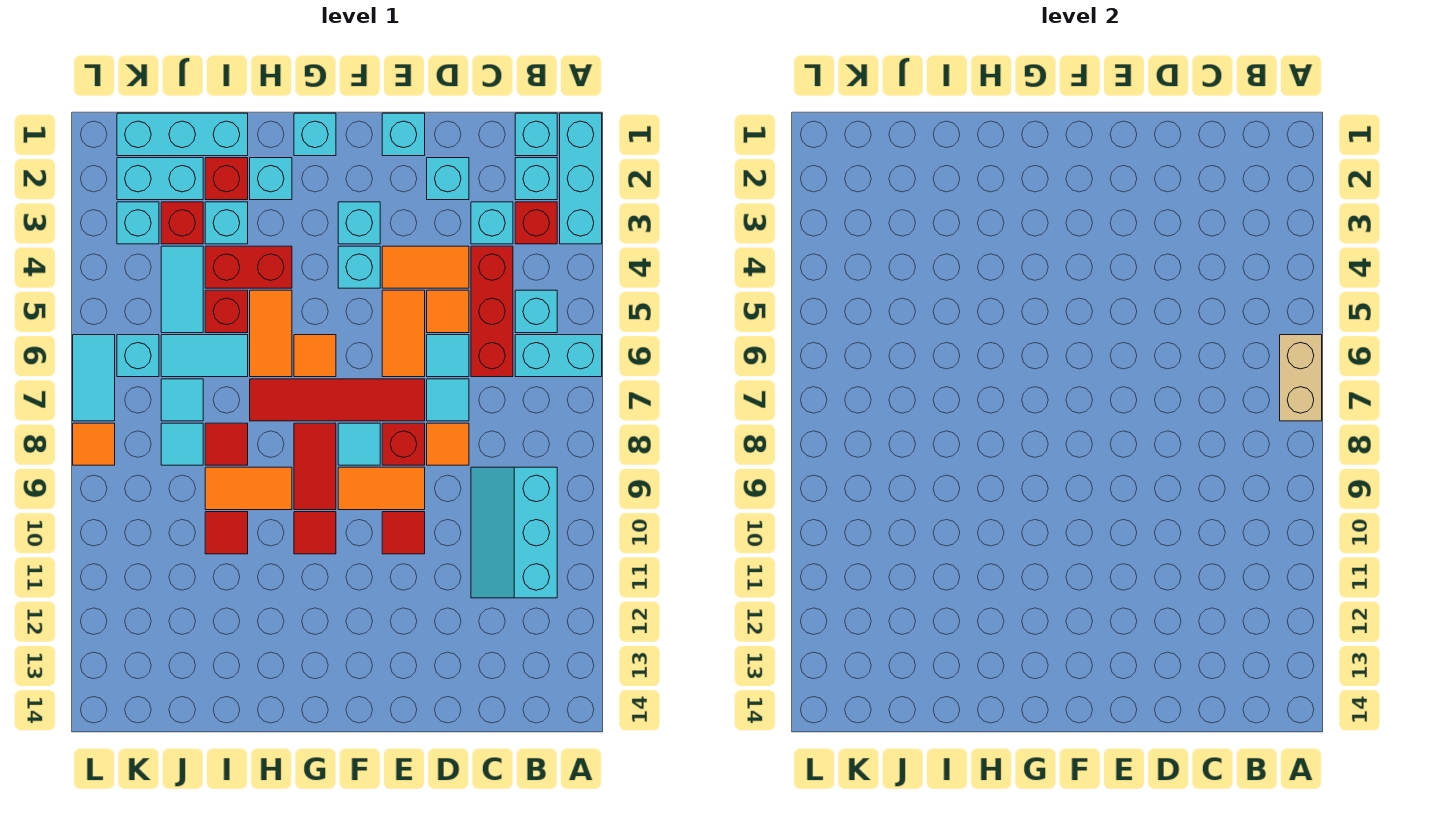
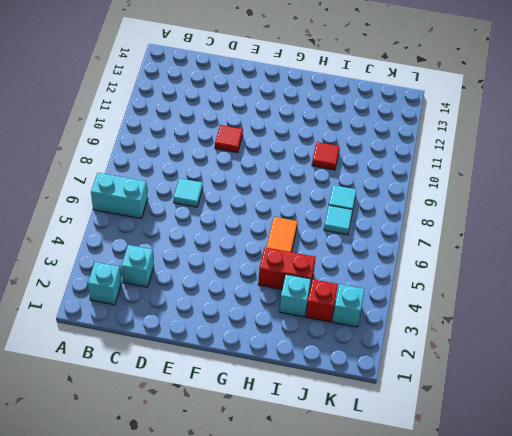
none -> cyan brick A1:A3 level 1
none -> cyan brick B1 level 1
none -> red brick B3 level 1
none -> cyan brick B5 level 1

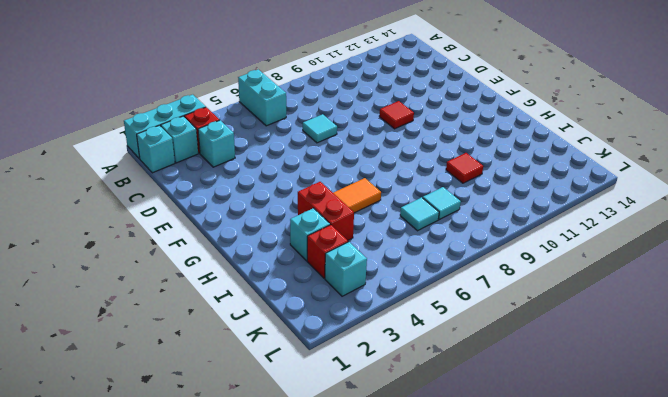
none -> cyan brick B5 level 1
none -> cyan slope B9:C11 level 1 top B
none -> red brick C4:C6 level 1
none -> cyan brick D2 level 1

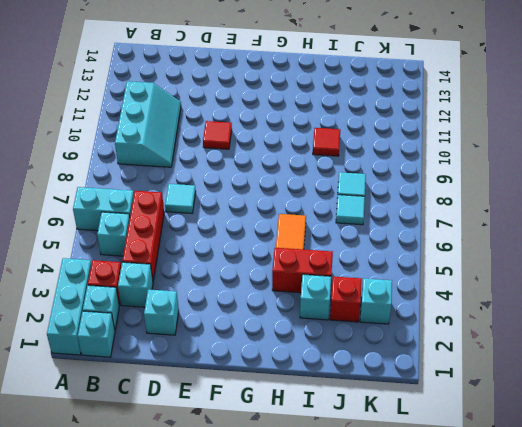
none -> orange tile D4:E4 level 1
none -> orange tile D5 level 1
none -> cyan tile D6 level 1
none -> orange tile D8 level 1

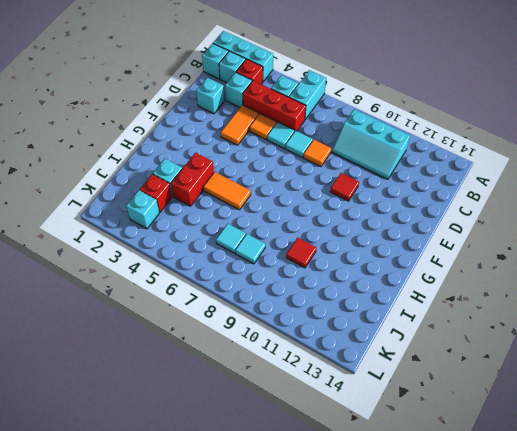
none -> cyan brick E1 level 1
none -> orange tile E5:E6 level 1
none -> red tile E7:H7 level 1
none -> red brick E8 level 1

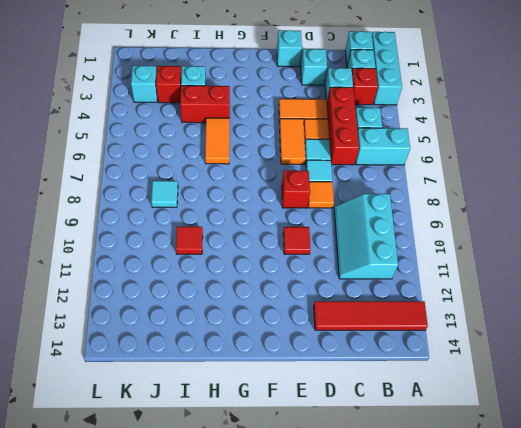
red tile A13:D13 level 1 -> red tile E7:H7 level 1
none -> orange tile E9:F9 level 1
none -> cyan brick F3 level 1
none -> cyan brick F4 level 1
none -> cyan tile F8 level 1

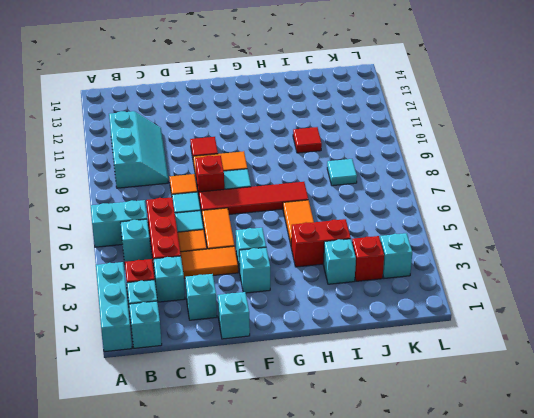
none -> cyan brick G1 level 1
none -> orange tile G6 level 1
none -> red tile G8:G9 level 1
none -> red tile G10 level 1

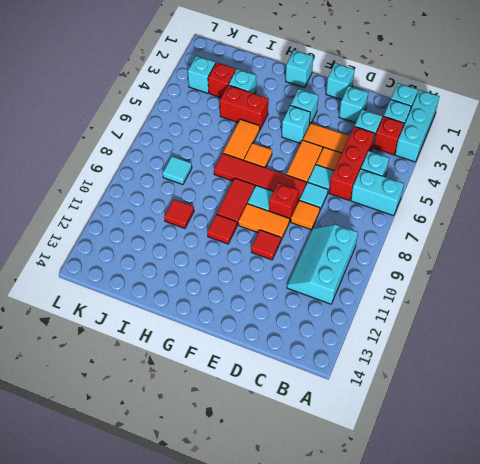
none -> cyan brick H2 level 1
none -> orange tile H9:I9 level 1
none -> cyan brick I1:K1 level 1
none -> red brick I2 level 1

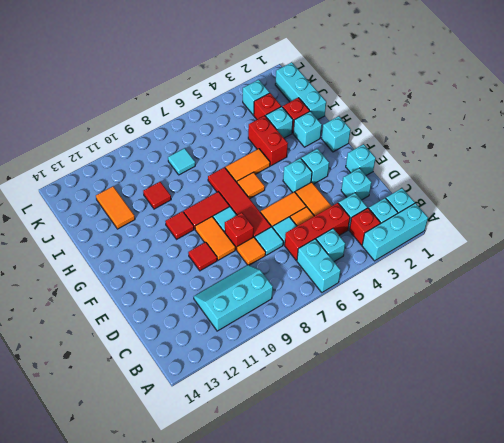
orange tile I12:J12 level 1 -> orange tile H9:I9 level 1
none -> red brick I5 level 1
none -> cyan tile I6:J6 level 1
none -> red tile I8 level 1
none -> cyan brick J2:K2 level 1

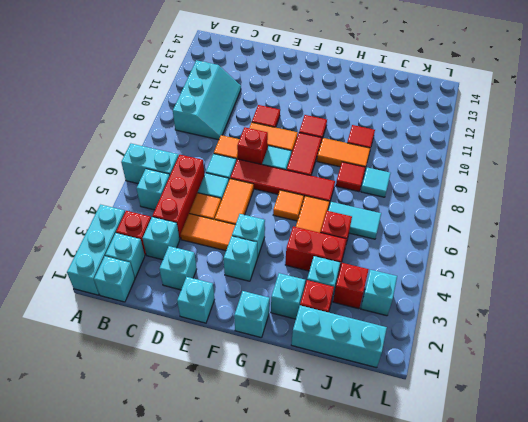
none -> cyan brick J2:K2 level 1
none -> cyan tile J4:J5 level 1
none -> cyan tile J7 level 1
none -> cyan brick K6 level 1

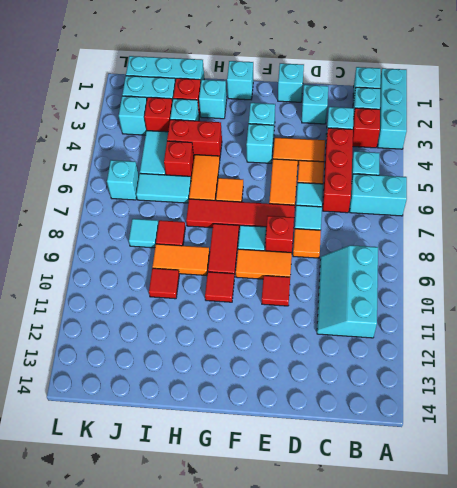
none -> cyan tile J7 level 1
none -> cyan tile L6:L7 level 1
none -> orange tile L8 level 1
none -> tan brick A6:A7 level 2

